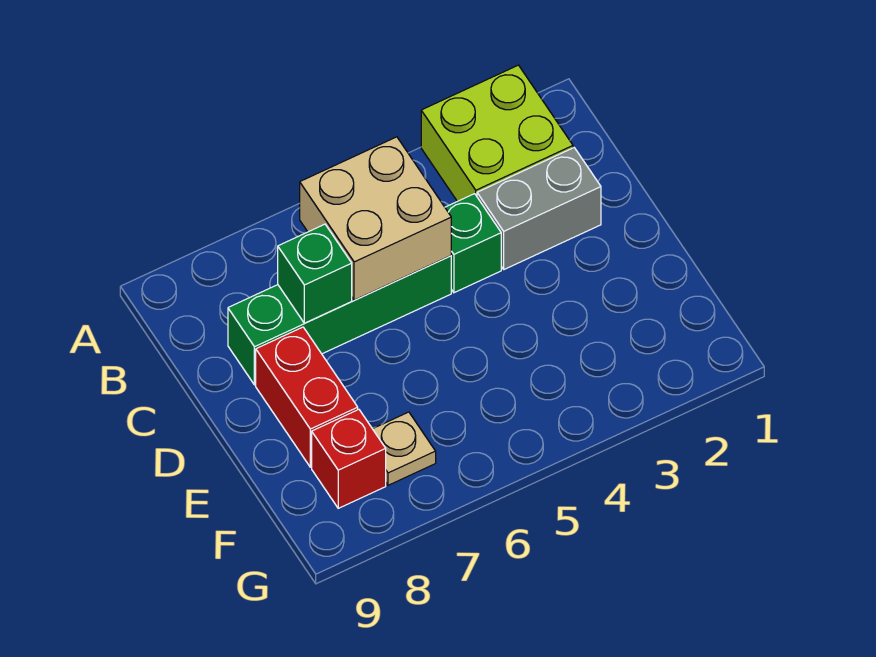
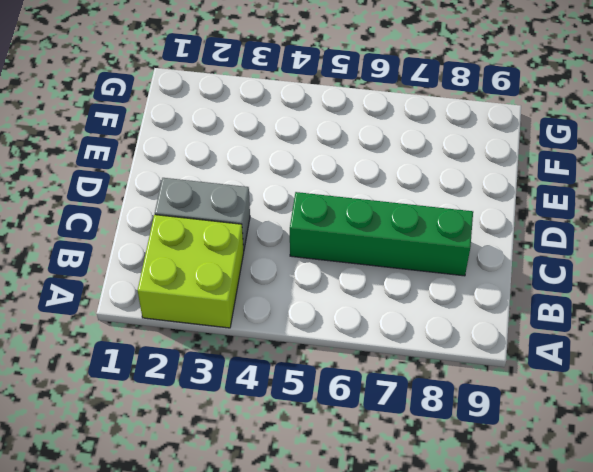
none -> green brick C4 level 1
none -> red brick D8:E8 level 1

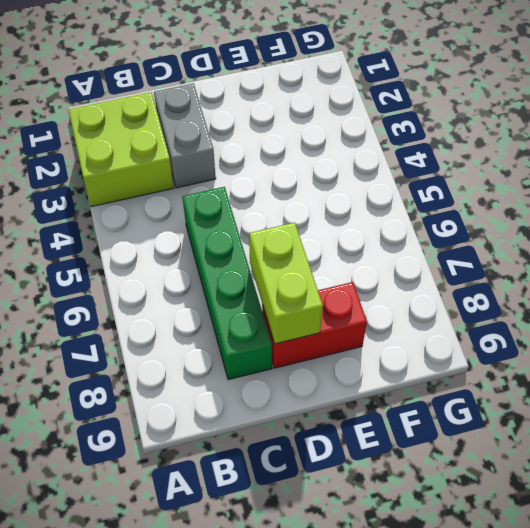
lime brick D7:D8 level 2 -> none
none -> green brick C4 level 1
none -> tan plate F7 level 1

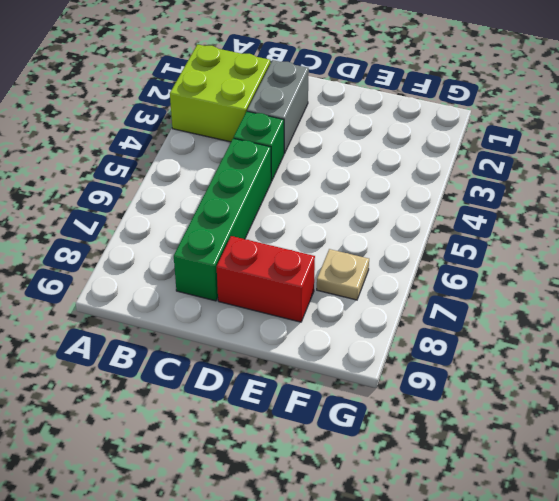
none -> red brick F8 level 1
none -> tan brick B5:C6 level 2

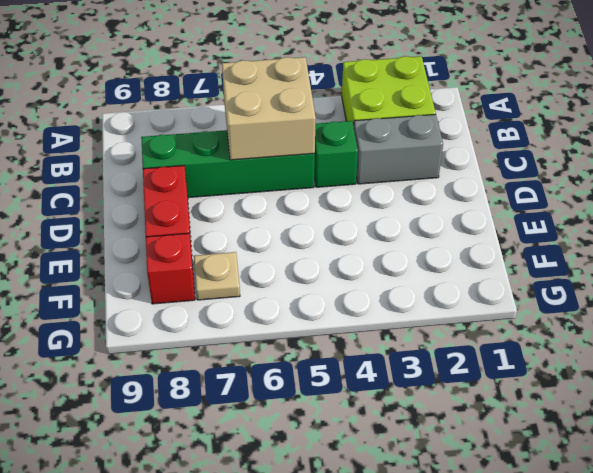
none -> green brick C7 level 2

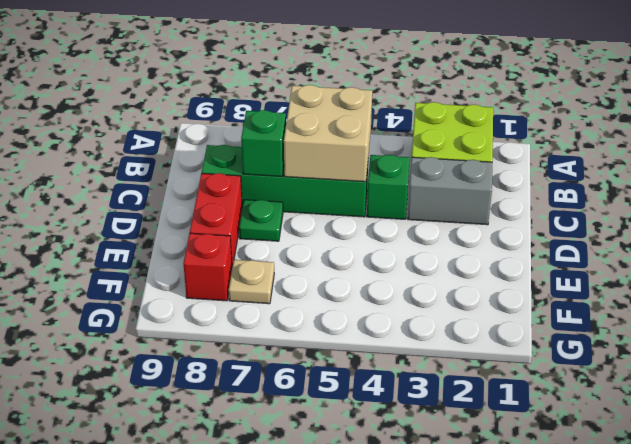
green plate D7 level 1 -> none

